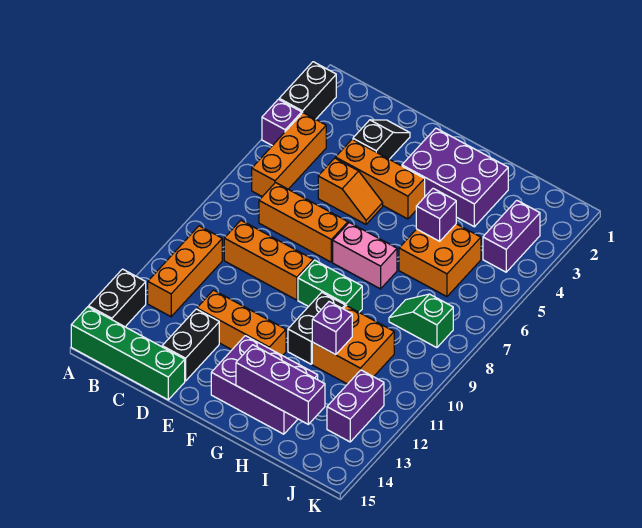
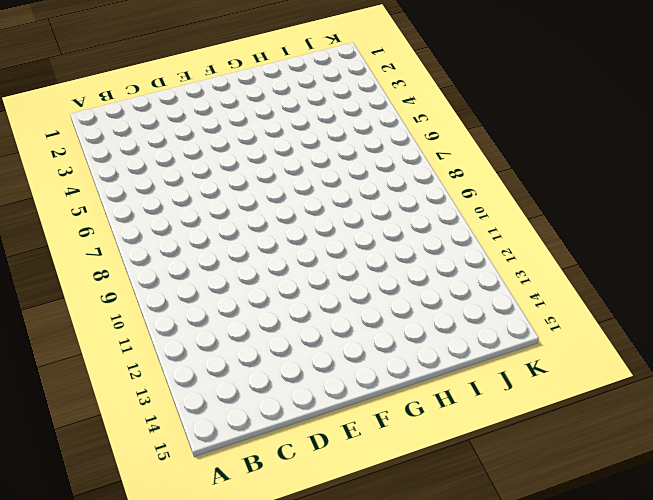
none -> black brick A2:A3 level 1
none -> purple brick A4 level 1
none -> black brick A13:A14 level 1

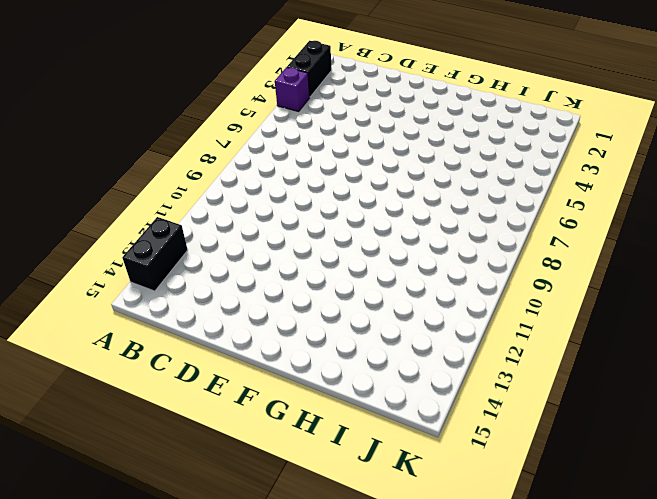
none -> green brick A15:D15 level 1
none -> orange brick B4:B6 level 1
none -> orange brick B10:B12 level 1

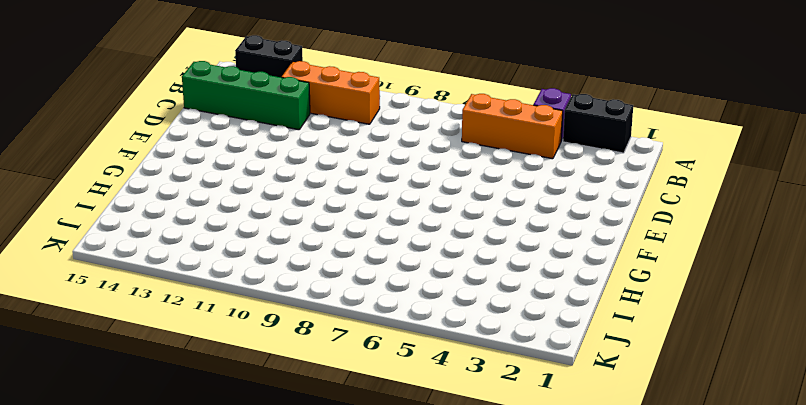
green brick C12:C15 level 1 -> green brick A15:D15 level 1
none -> orange brick C7:E7 level 1
none -> orange brick C9:E9 level 1
none -> black slope D2:D3 level 1 top 3

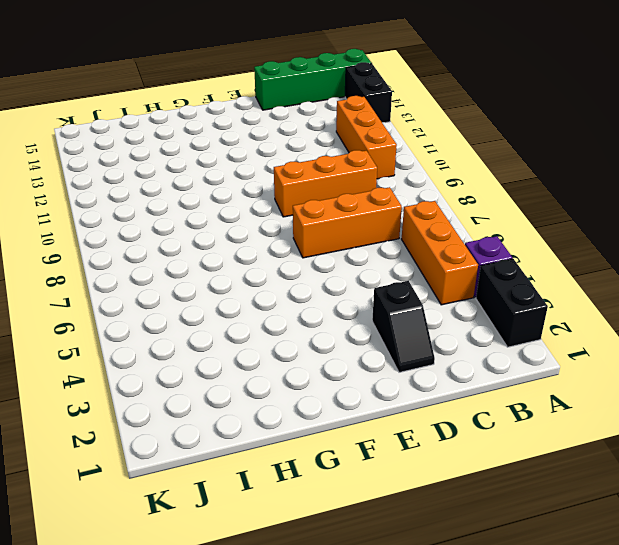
none -> orange brick D4:F4 level 1
none -> orange slope D5:E5 level 1 top D
none -> orange brick D12:F12 level 1

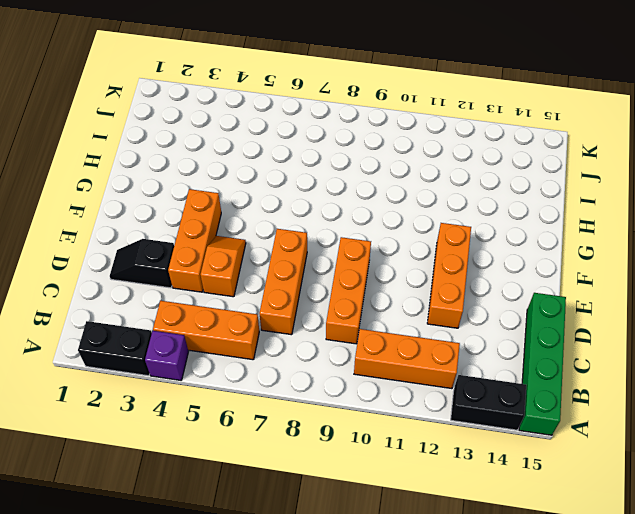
none -> black brick D13:D14 level 1
none -> purple brick F2:H3 level 1
none -> pink brick F7:G7 level 1

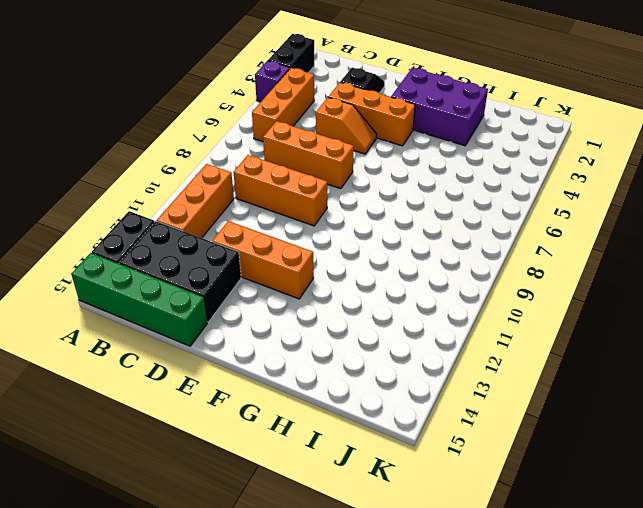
black brick B13:D14 level 1 -> black brick D13:D14 level 1
none -> pink brick F7:G7 level 1
none -> green brick F9:G9 level 1
none -> purple brick F13:H14 level 1

